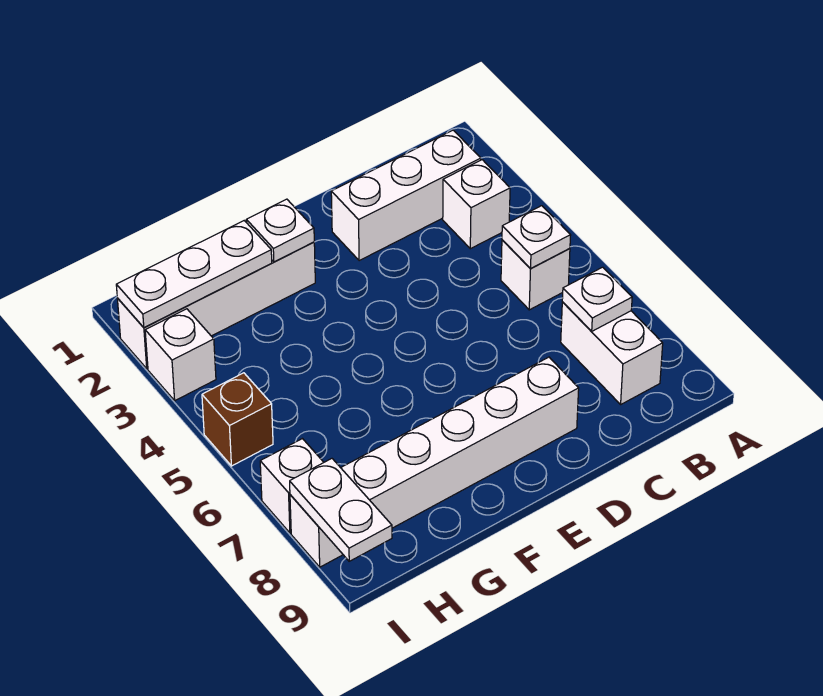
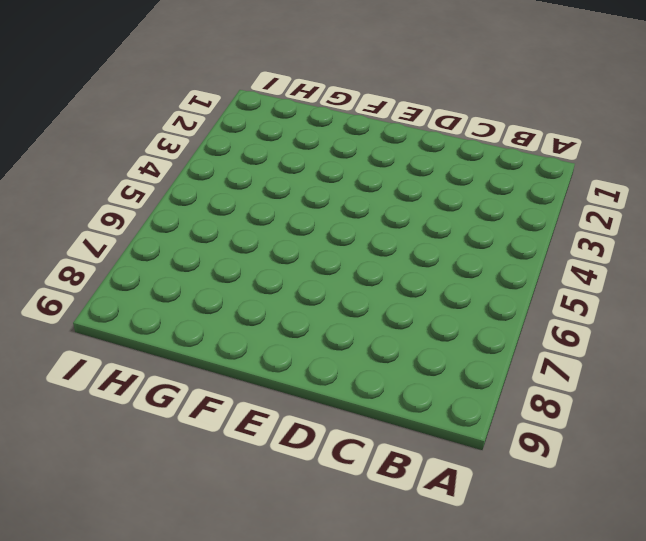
none -> white brick B2:D2 level 1
none -> white brick B3 level 1
none -> white brick B5 level 1

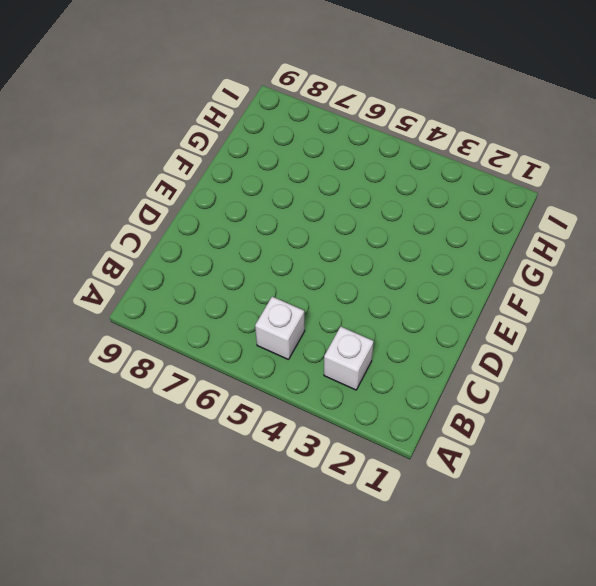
none -> white brick B2:D2 level 1
none -> white brick B7:B8 level 1
none -> white brick D8:I8 level 1

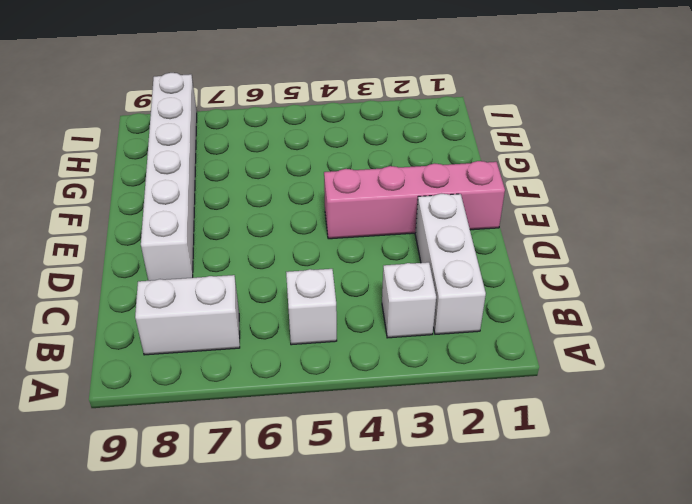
pink brick E1:E4 level 1 -> none
none -> white brick F2:I2 level 1
none -> white brick I3 level 1
none -> brown brick I5 level 1

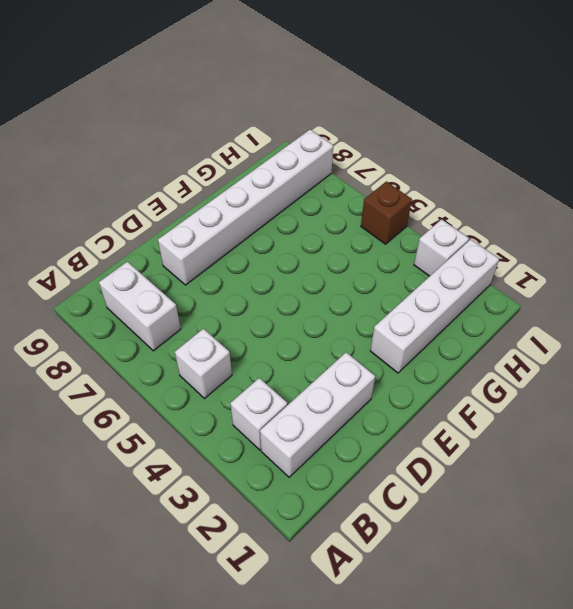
none -> white brick I7 level 1
none -> white plate B5 level 2
none -> white plate B7 level 2

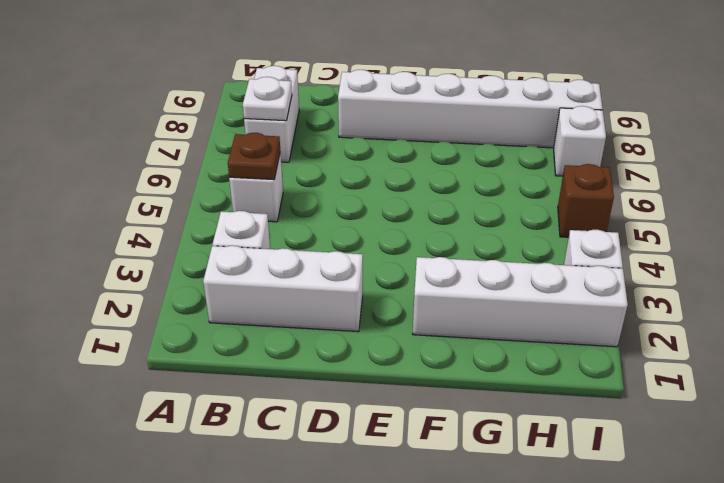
brown plate B5 level 2 -> white plate B5 level 2
none -> white plate F2 level 2
none -> white plate G2:I2 level 2
none -> white plate I8:I9 level 2

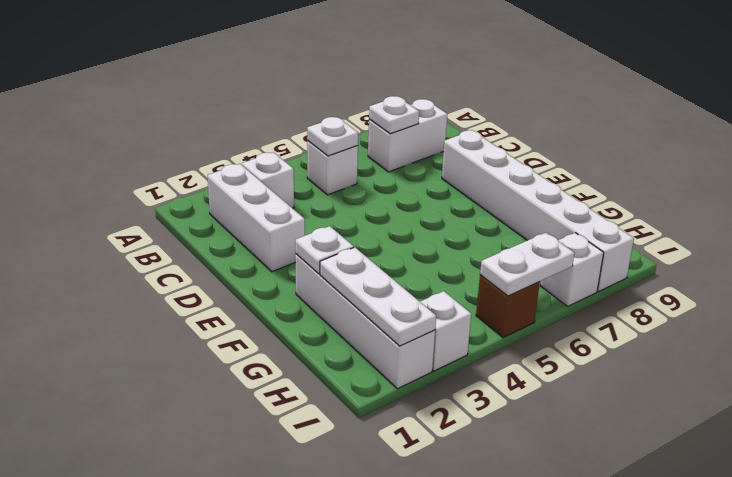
white plate I5:I6 level 2 -> white plate I8:I9 level 2

